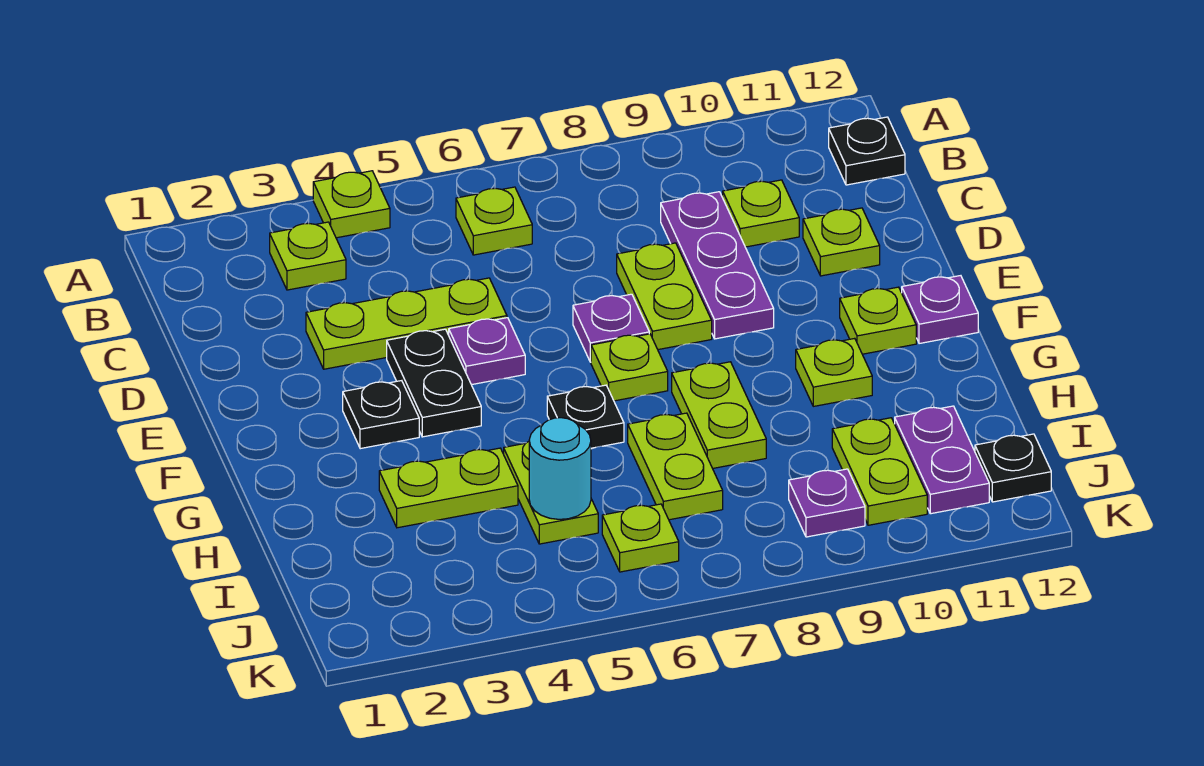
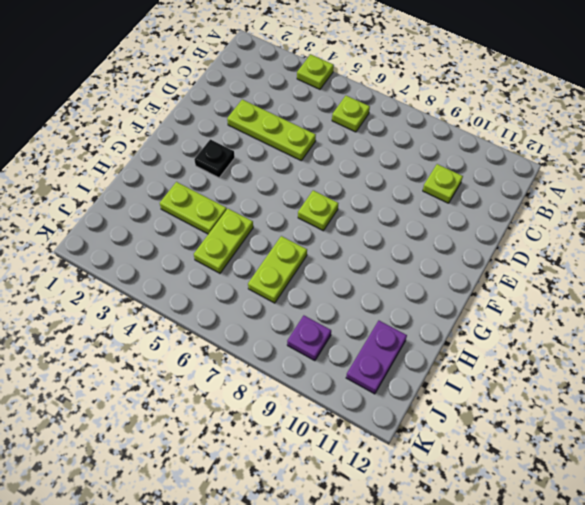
none -> lime plate B3 level 1
none -> black plate B12 level 1
none -> purple plate C9:E9 level 1

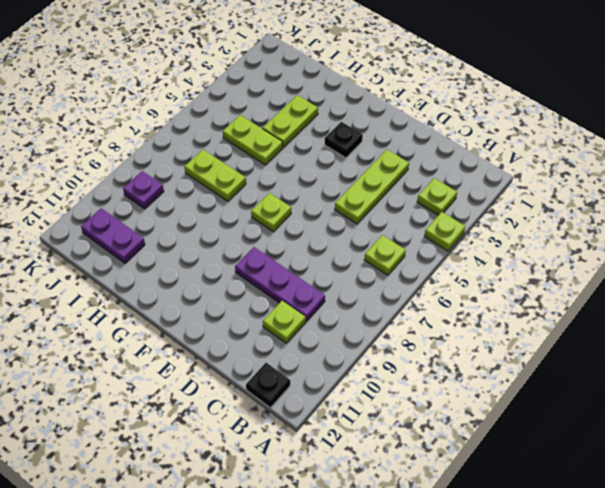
none -> lime plate D8:E8 level 1
none -> lime plate D11 level 1
none -> black plate E4:F4 level 1

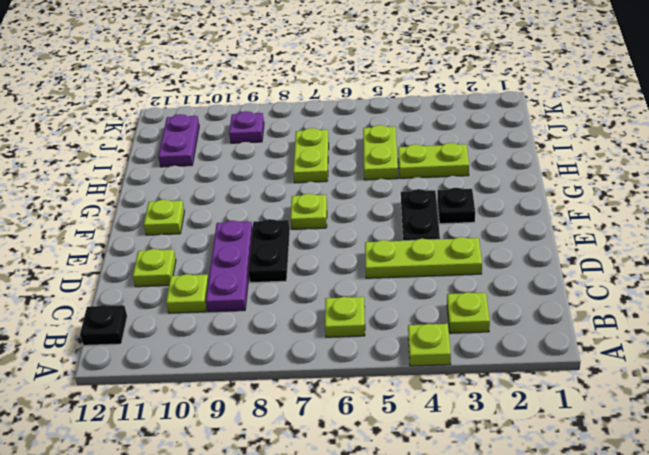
black plate D8:E8 level 1 -> lime plate D8:E8 level 1
none -> purple plate E5 level 1
none -> purple plate E7 level 1
none -> purple plate F12 level 1

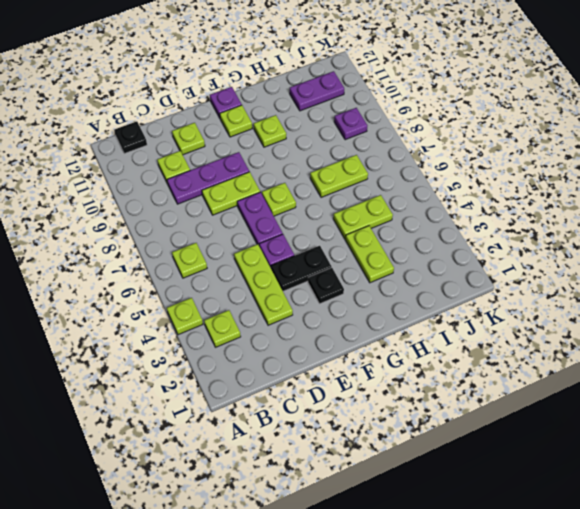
purple plate E6:E7 level 1 -> purple plate E7 level 1
none -> black plate G6 level 1
none -> lime plate G8:H8 level 1
none -> lime plate I10:J10 level 1

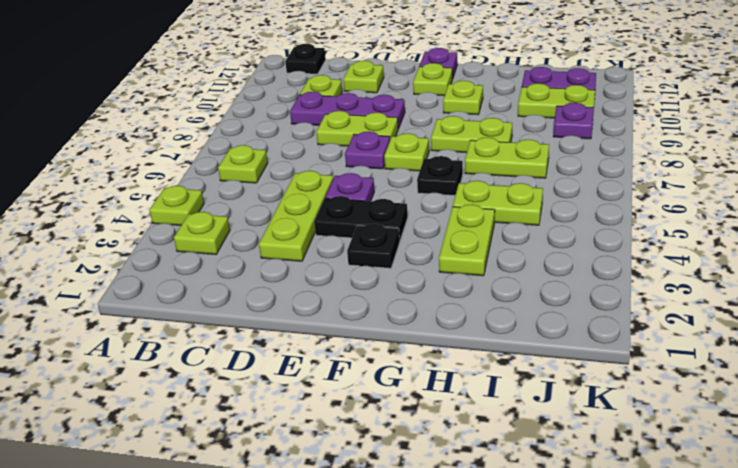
none -> lime plate J6 level 1
none -> black plate J12 level 1
none -> cyan round brick I5 level 2

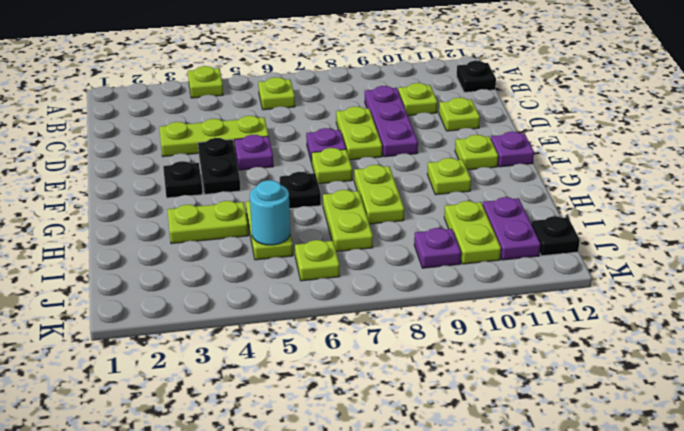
none -> lime plate B3 level 1

